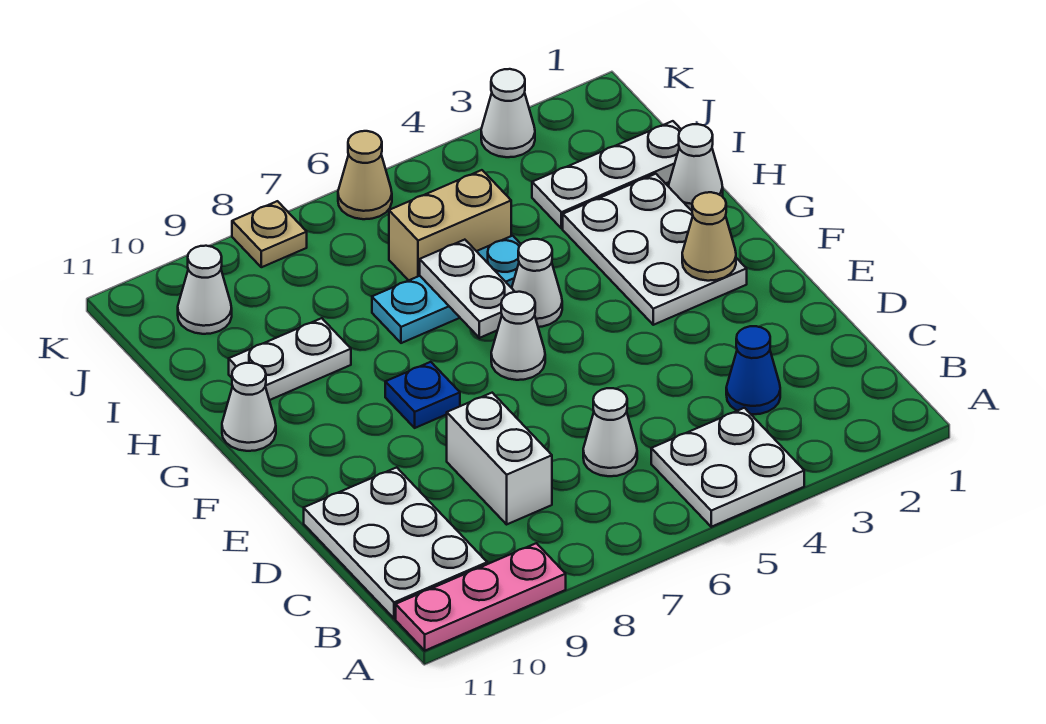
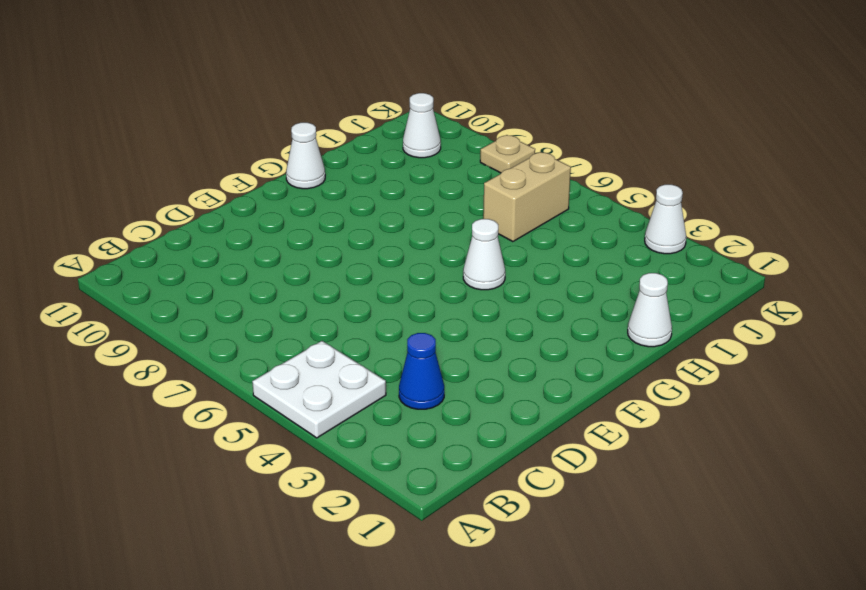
tan brick I6:J6 level 1 -> tan brick I5:I6 level 1
none -> pink plate A9:A11 level 1
none -> white plate B10:D11 level 1
none -> white cone C6 level 1

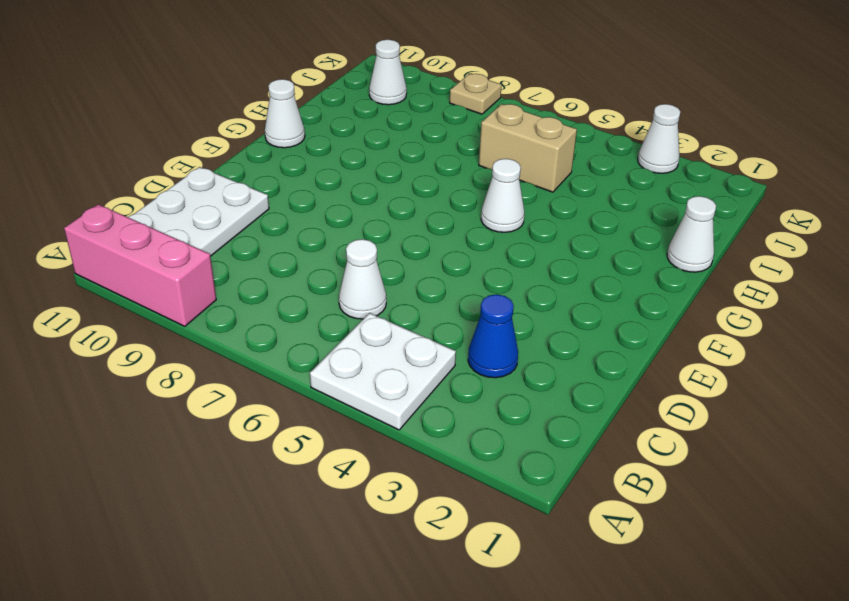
pink brick A9:A11 level 1 -> pink plate A9:A11 level 1
none -> white brick C8:D8 level 1
none -> white plate F2:H3 level 1
none -> white cone F6 level 1

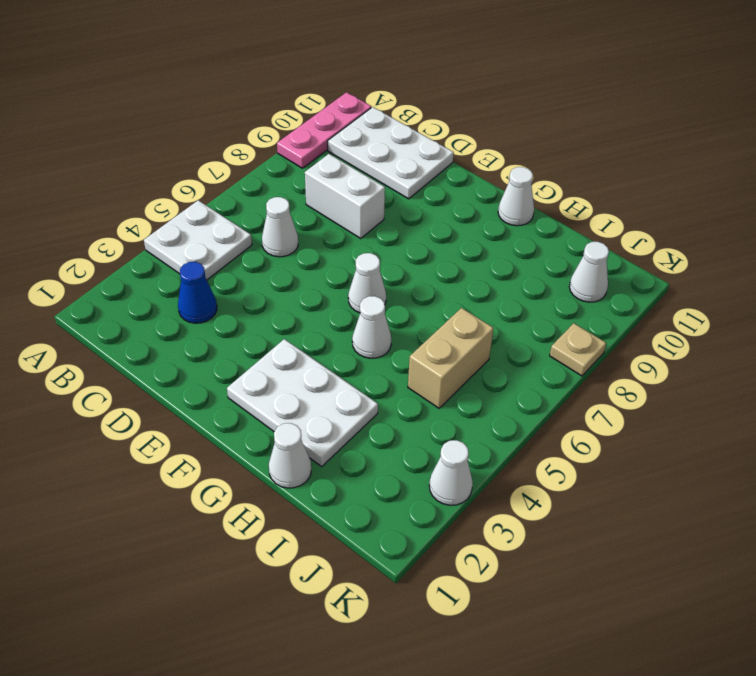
none -> blue plate F8 level 1
none -> cyan plate H5:H7 level 1
none -> white plate H9:H10 level 1

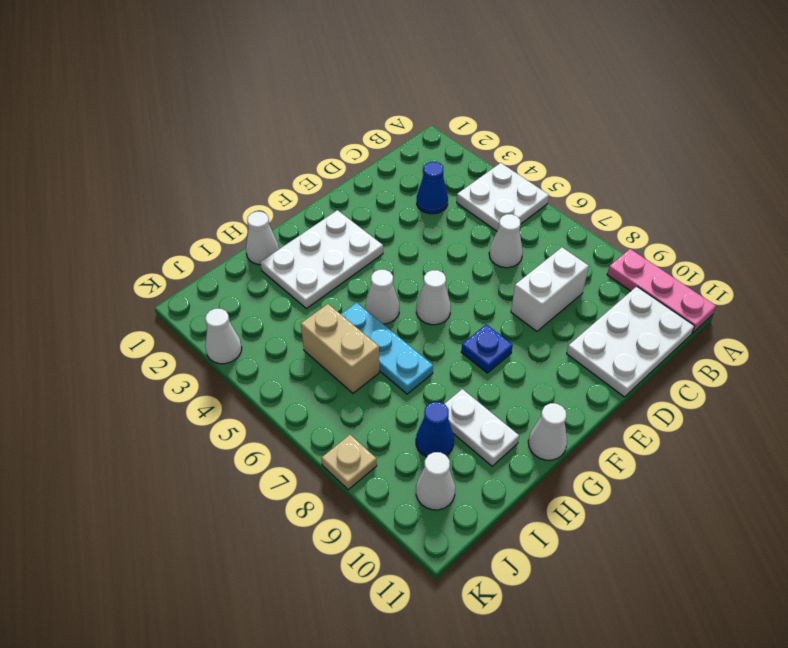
blue cone I9 level 1 -> none
none -> white plate I1:I3 level 1
none -> tan cone K6 level 1
none -> tan cone F2 level 2

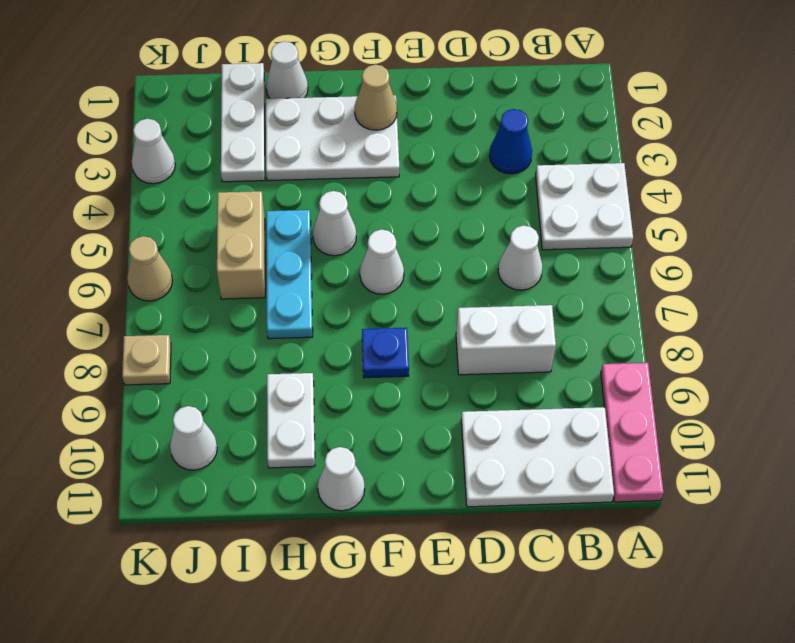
none -> white plate G6:H6 level 2

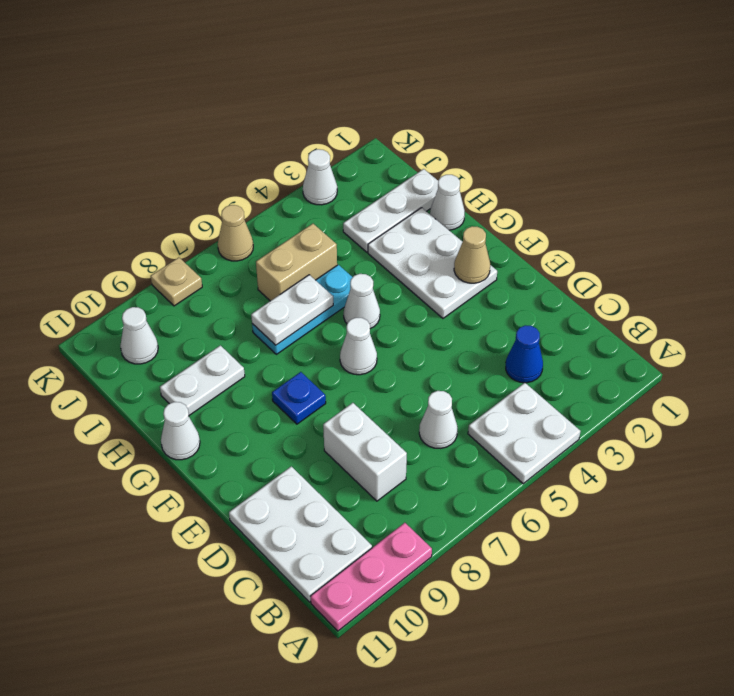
white plate H6:H7 level 2 -> white plate G6:H6 level 2

